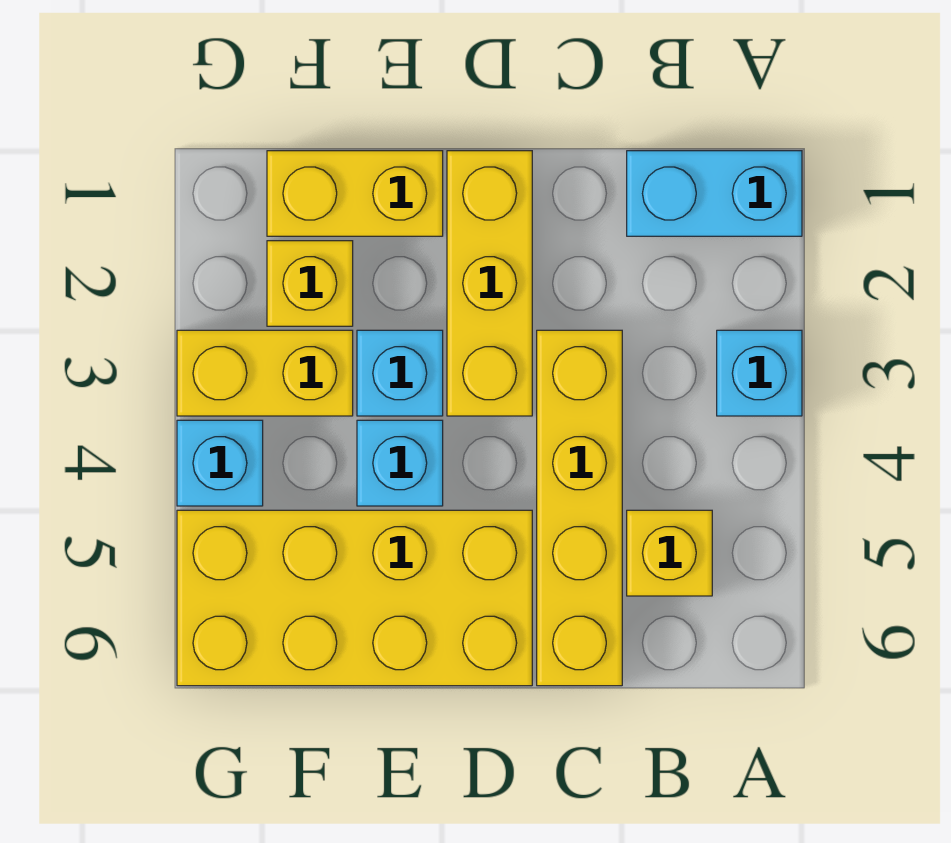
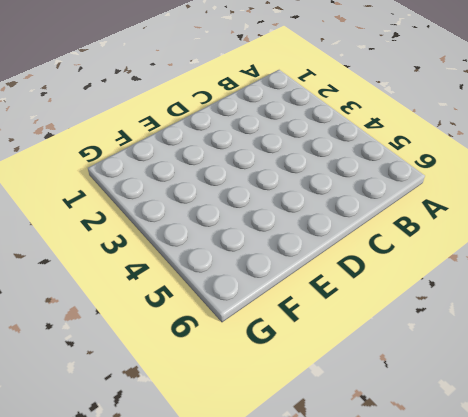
none -> cyan brick A1:B1 level 1
none -> cyan brick A3 level 1
none -> yellow brick B5 level 1

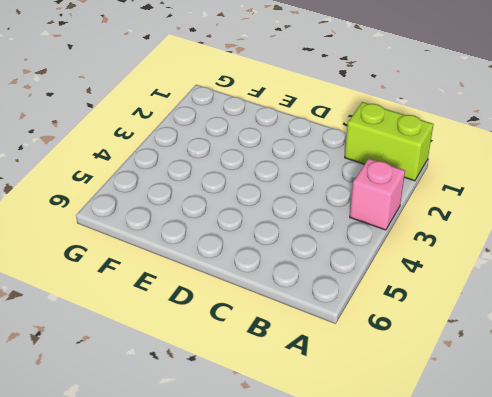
lime brick A1:B1 level 1 -> cyan brick A1:B1 level 1
pink brick A3 level 1 -> cyan brick A3 level 1
none -> yellow brick B5 level 1
none -> yellow brick C3:C6 level 1
none -> yellow brick D1:D3 level 1

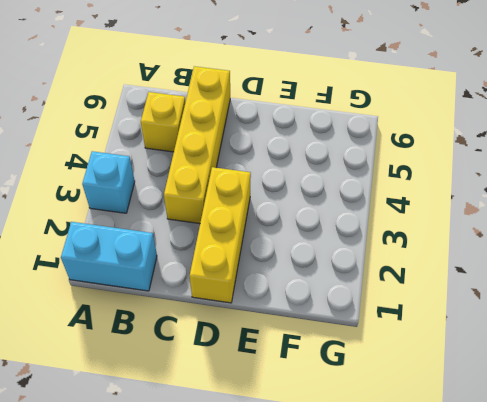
none -> yellow brick D5:G6 level 1
none -> yellow brick E1:F1 level 1
none -> cyan brick E3 level 1

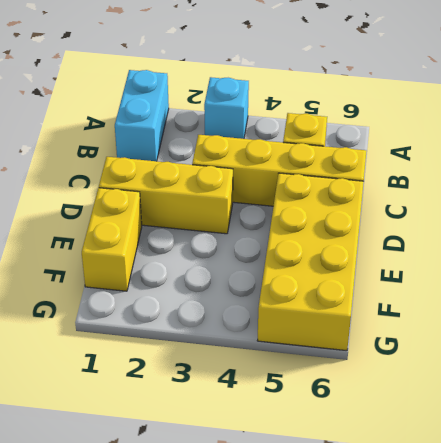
none -> cyan brick E3 level 1
none -> cyan brick E4 level 1
none -> yellow brick F2 level 1

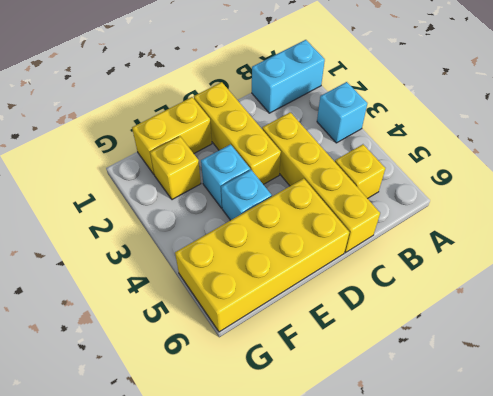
none -> yellow brick F3:G3 level 1
none -> cyan brick G4 level 1

